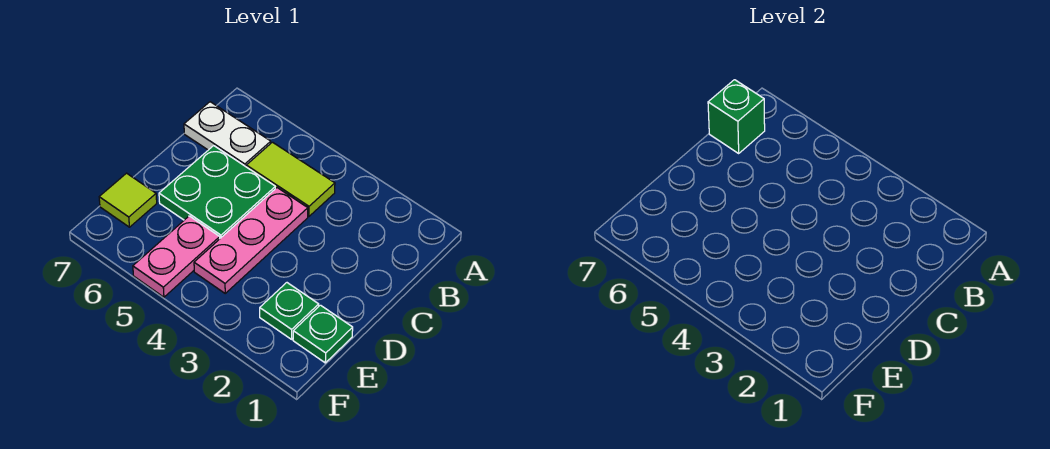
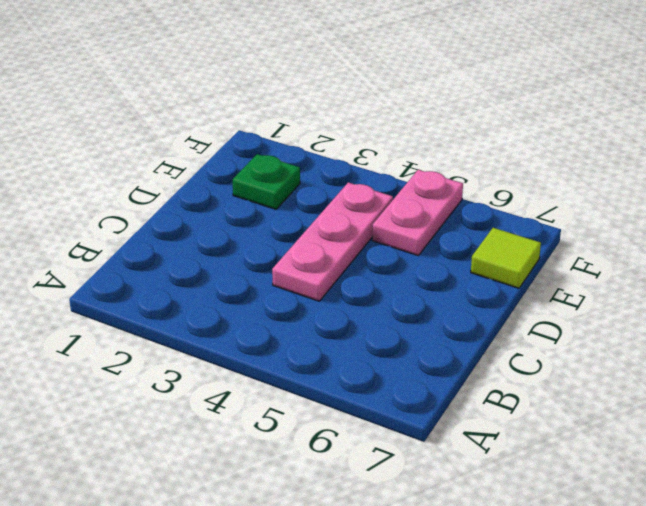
none -> lime tile B4:B5 level 1
none -> white plate B6:B7 level 1

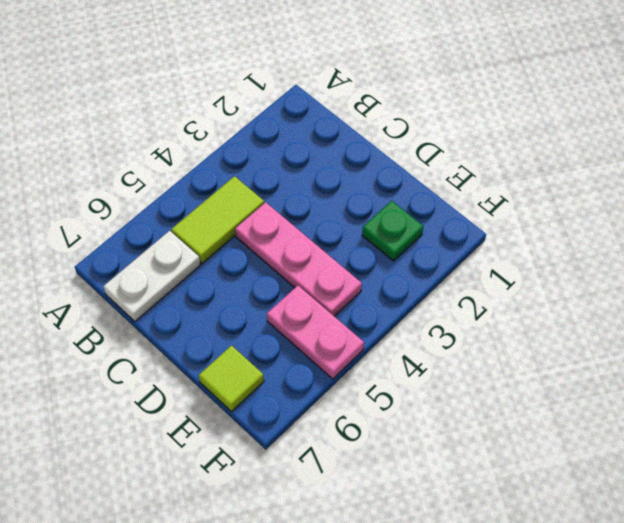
none -> green plate C5:D6 level 1
none -> green plate E1 level 1

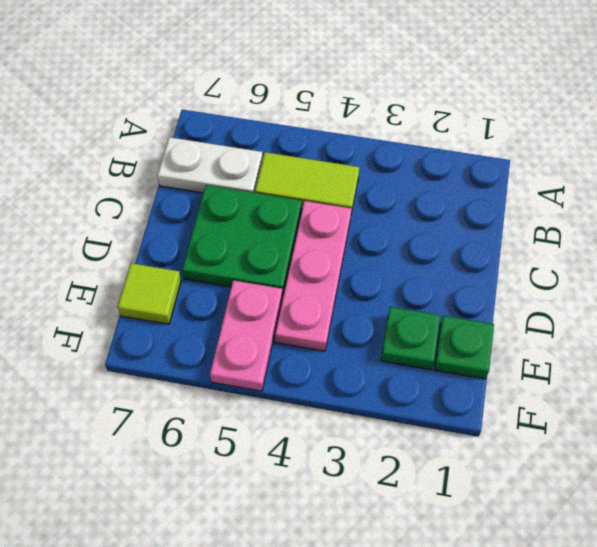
none -> green brick B7 level 2

